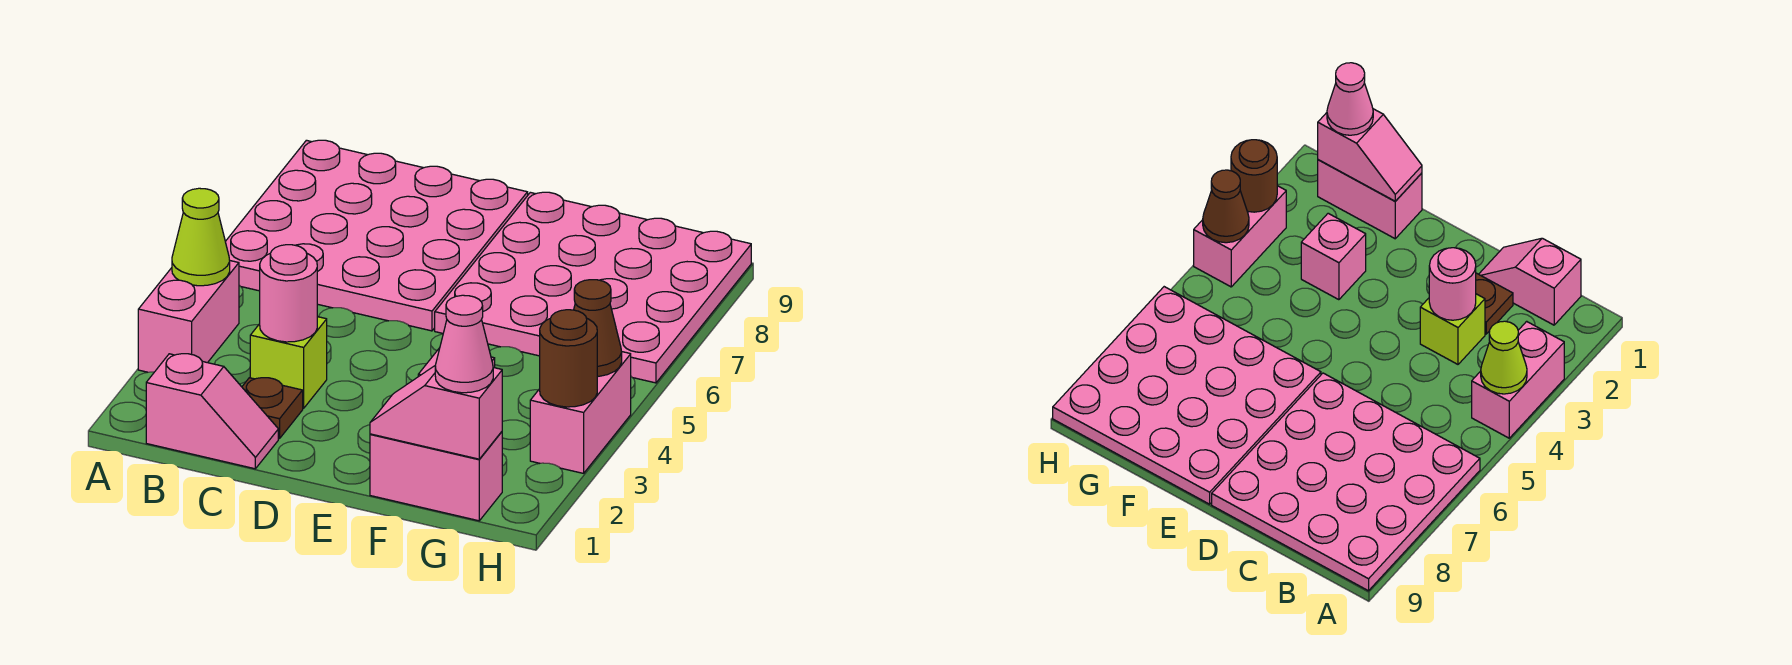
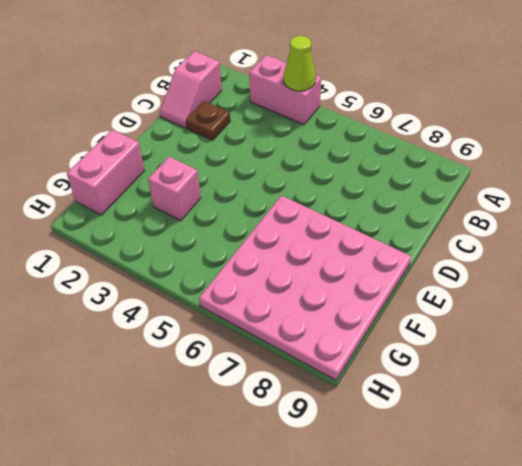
none -> pink plate A6:D9 level 1
none -> lime brick C3 level 1
none -> pink brick H3:H4 level 1

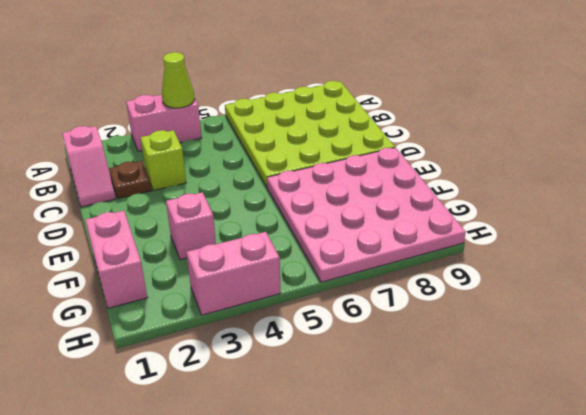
lime plate A6:D9 level 1 -> pink plate A6:D9 level 1
none -> pink round brick C3 level 2
none -> pink slope F1:G1 level 2 top G
none -> brown round brick H3 level 2

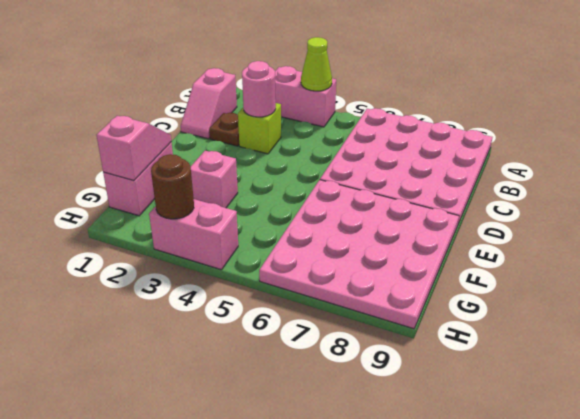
none -> brown cone H4 level 2
none -> pink cone G1 level 3

